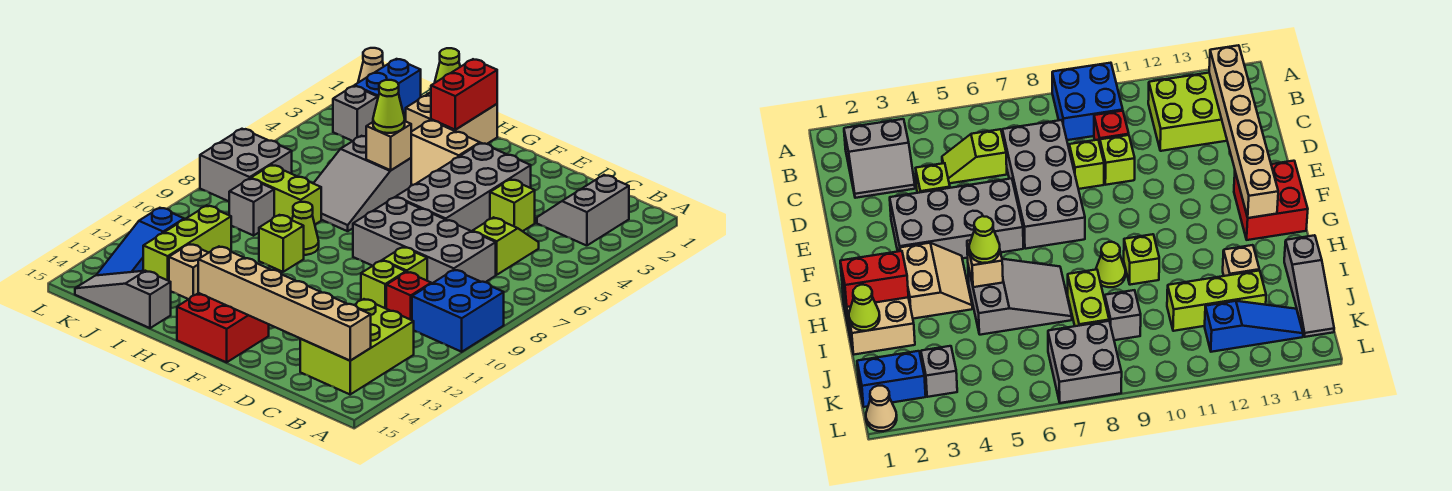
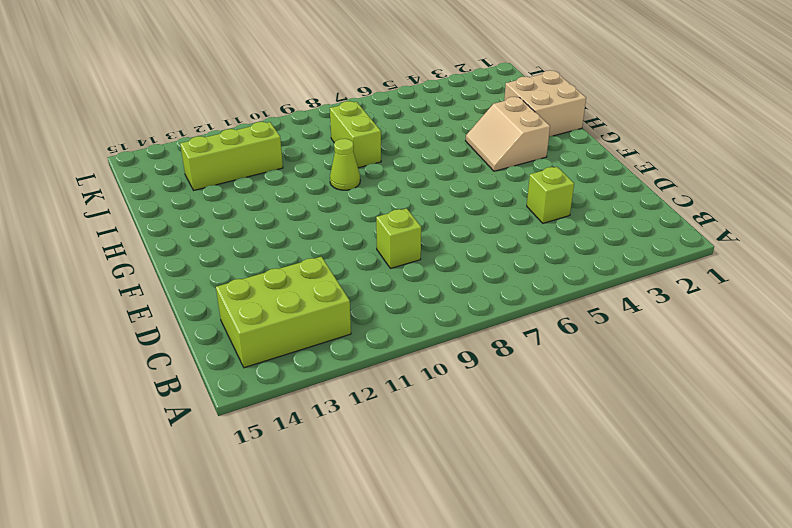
none -> blue brick A9:B10 level 1
none -> grey slope B2:C3 level 1 top B
none -> lime slope C5:C6 level 1 top 6
none -> grey brick C7:F8 level 1

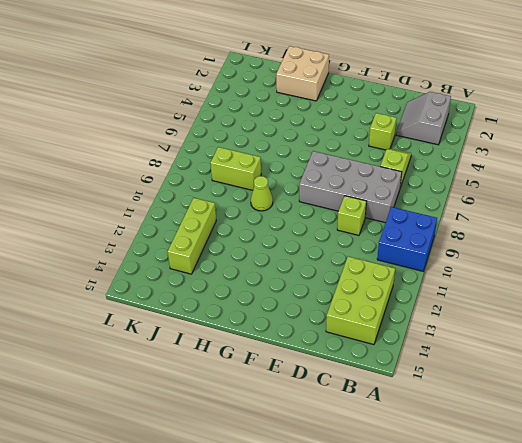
none -> red brick C10 level 1
none -> lime brick D10 level 1
none -> grey brick E3:F6 level 1
none -> red brick F14:G15 level 1

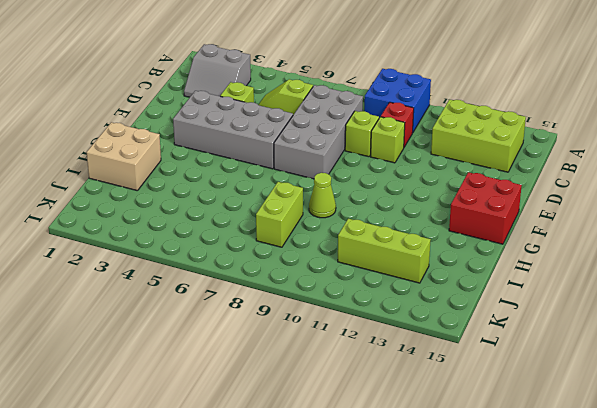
none -> tan slope G3:H4 level 1 top 3
none -> grey slope H5:I7 level 1 top 5
none -> lime brick H10 level 1
none -> tan brick I13 level 1

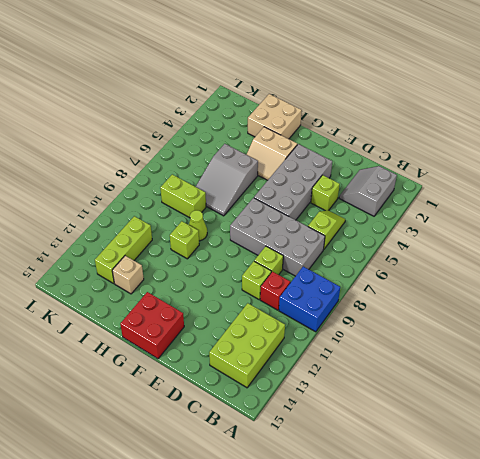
none -> grey slope I15:K15 level 1 top I
none -> grey brick J9 level 1
none -> blue brick K1:K2 level 1
none -> grey brick K3 level 1

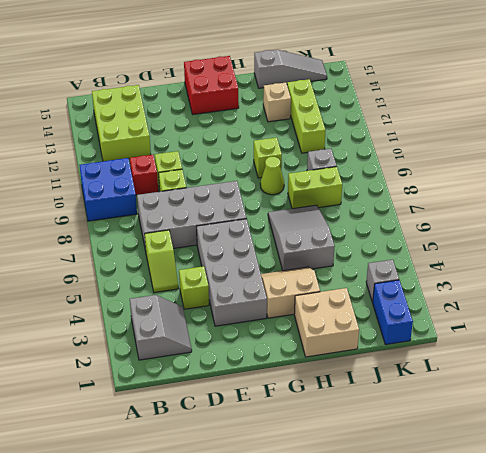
none -> grey brick K7:L8 level 1
none -> blue slope K12:K14 level 1 top 12
none -> tan cone L1 level 1
none -> tan brick B14:G14 level 2

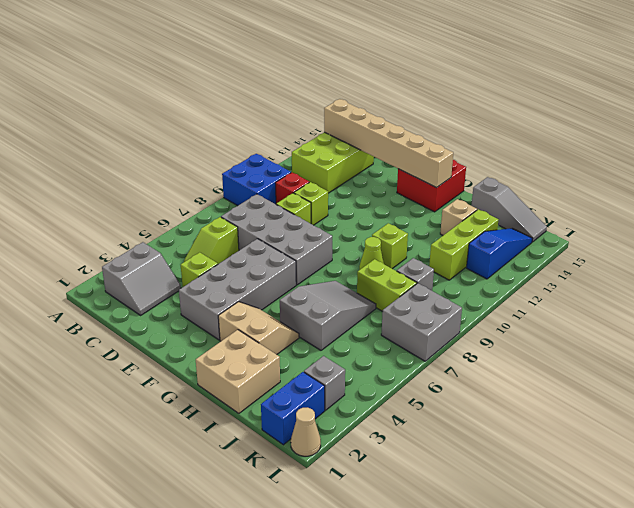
none -> red brick H1:H2 level 2
none -> tan brick H5 level 2
none -> lime cone I1 level 2
none -> lime cone H5 level 3

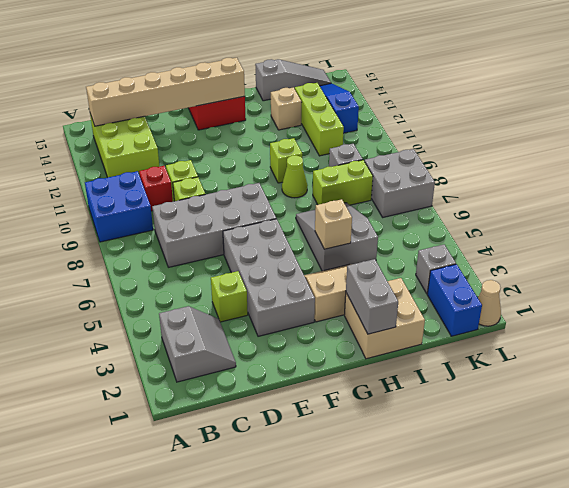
grey brick H1:H2 level 2 -> red brick H1:H2 level 2
none -> lime slope C5:C6 level 1 top 6
none -> lime cone I1 level 2
none -> lime cone H5 level 3

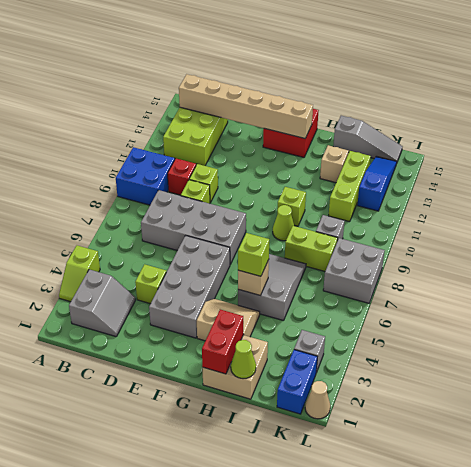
lime slope A3:A4 level 1 top 4 -> lime slope C5:C6 level 1 top 6
lime brick H5 level 3 -> lime cone H5 level 3

